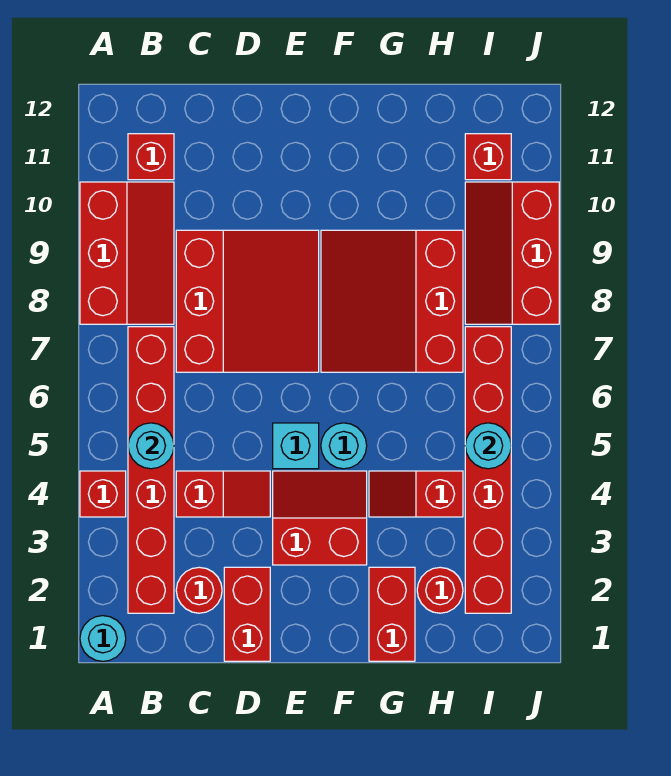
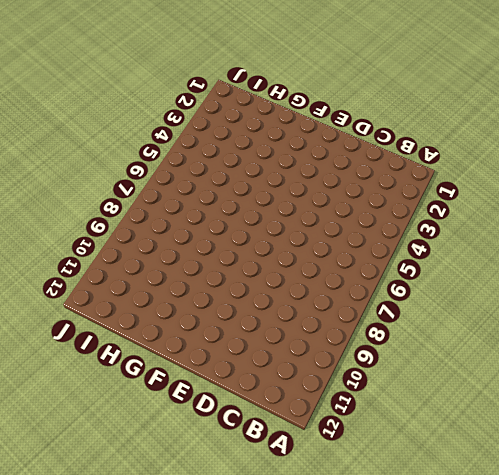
none -> cyan round brick A1 level 1
none -> red brick A4 level 1
none -> red slope A8:B10 level 1 top A

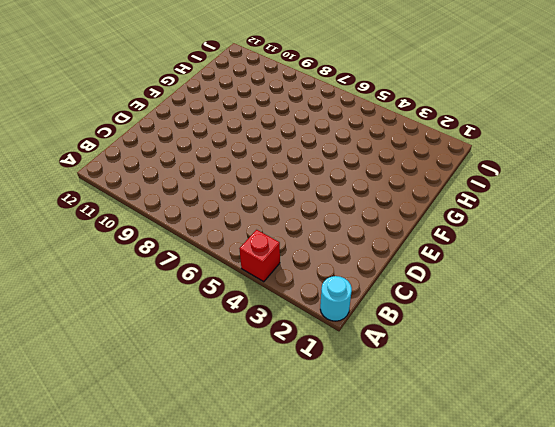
none -> red slope A8:B10 level 1 top A
none -> red brick B2:B7 level 1
none -> red brick B11 level 1

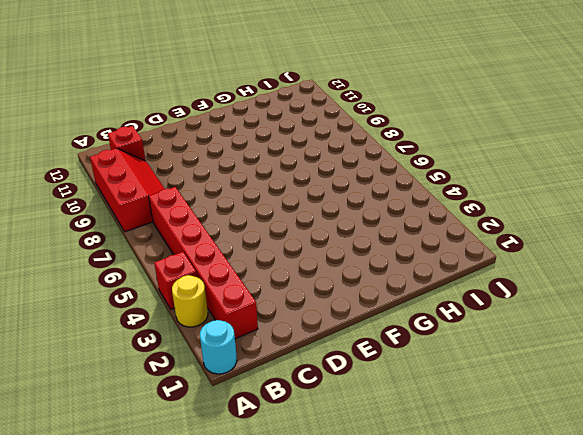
yellow round brick A3 level 1 -> none
none -> red round brick C2 level 1
none -> red slope C4:D4 level 1 top C
none -> red slope C7:E9 level 1 top C

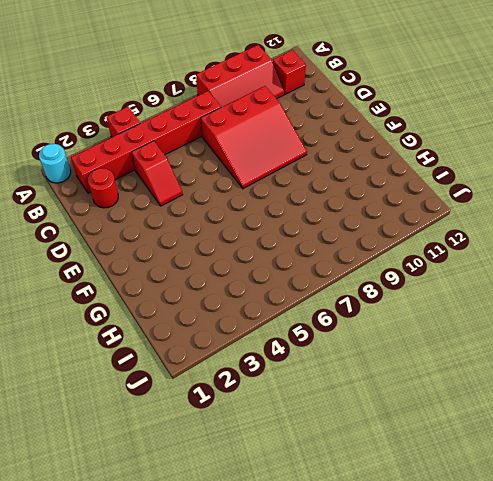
none -> red brick D1:D2 level 1
none -> red slope E3:F4 level 1 top 3
none -> cyan brick E5 level 1

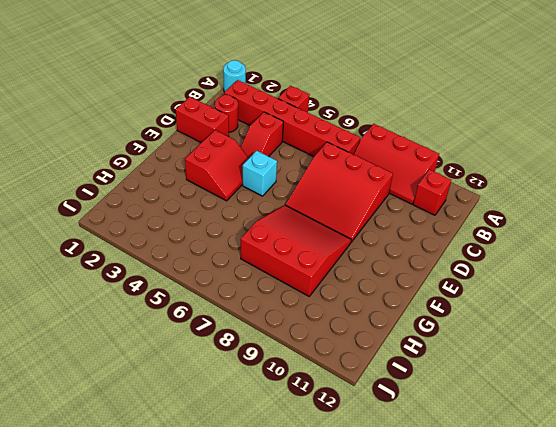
none -> cyan round brick F5 level 1
none -> red brick G1:G2 level 1
none -> red slope G4:H4 level 1 top H

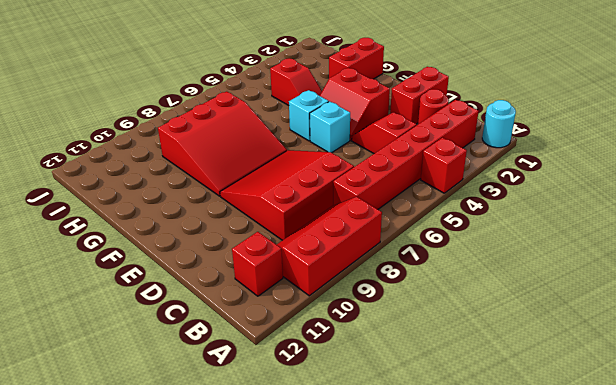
cyan brick F5 level 1 -> cyan round brick F5 level 1
none -> red round brick H2 level 1
none -> red brick I2:I7 level 1
none -> red slope I8:J10 level 1 top J

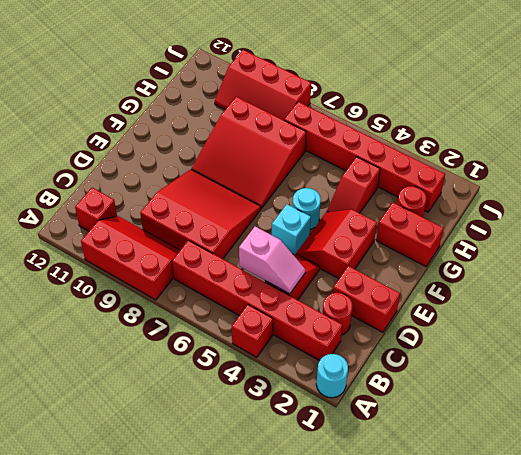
pink slope C4:C5 level 2 top 5 -> none
none -> red brick I11 level 1
none -> cyan round brick B5 level 2
none -> cyan round brick I5 level 2

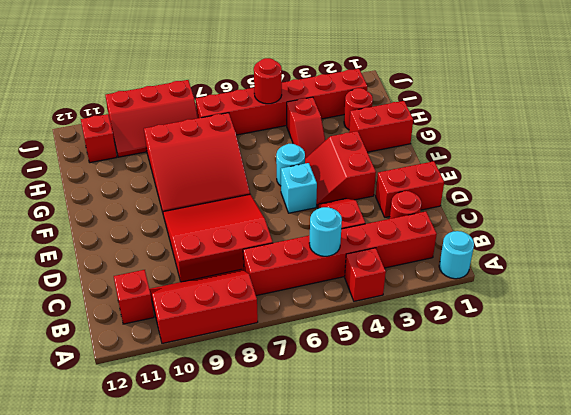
red round brick I5 level 2 -> cyan round brick I5 level 2

